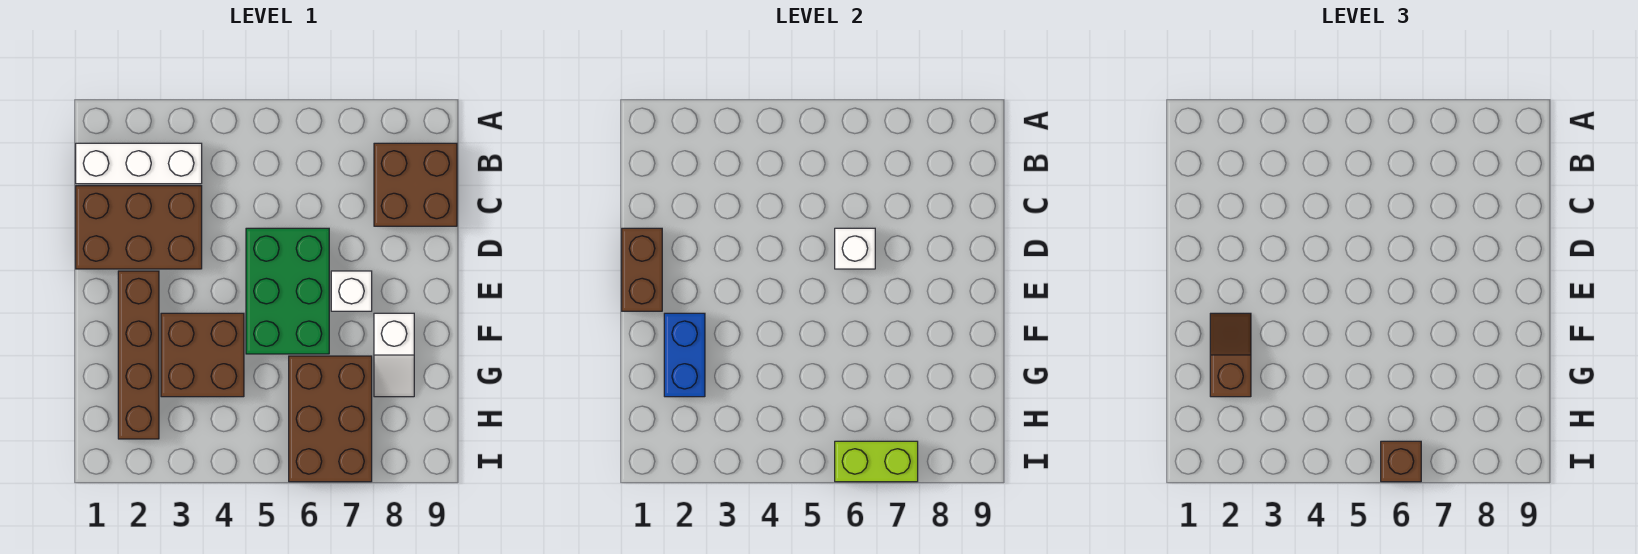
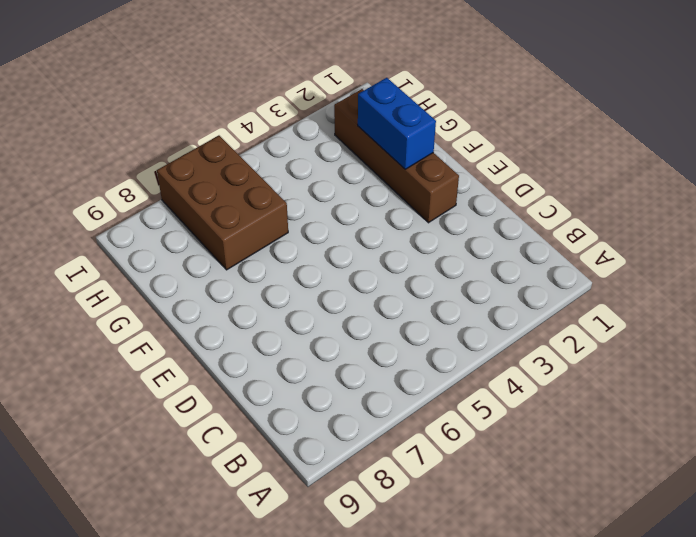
none -> white brick B1:B3 level 1
none -> brown brick B8:C9 level 1
none -> brown brick C1:D3 level 1

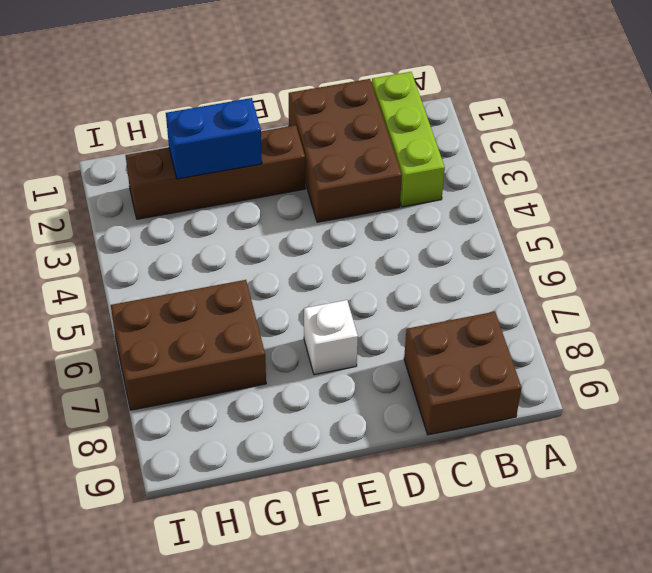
lime brick B1:B3 level 1 -> white brick B1:B3 level 1
none -> green brick D5:F6 level 1
none -> brown brick F3:G4 level 1
none -> white slope F8:G8 level 1 top F

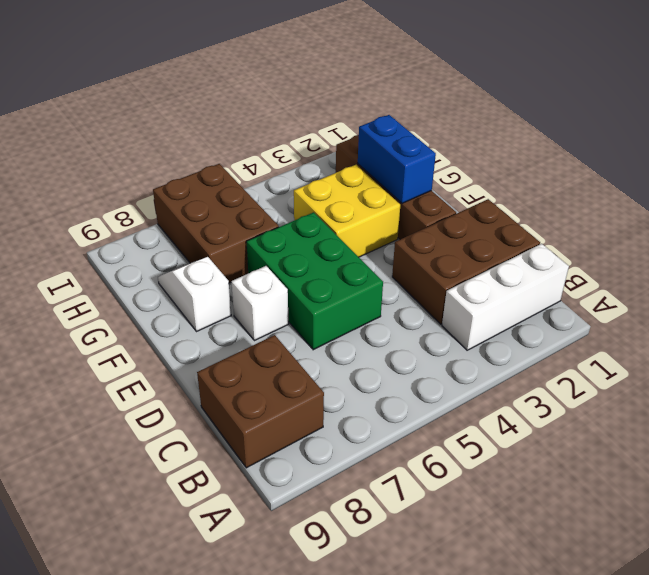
yellow brick F3:G4 level 1 -> brown brick F3:G4 level 1
none -> brown brick D1:E1 level 2
none -> white brick D6 level 2
none -> lime brick I6:I7 level 2

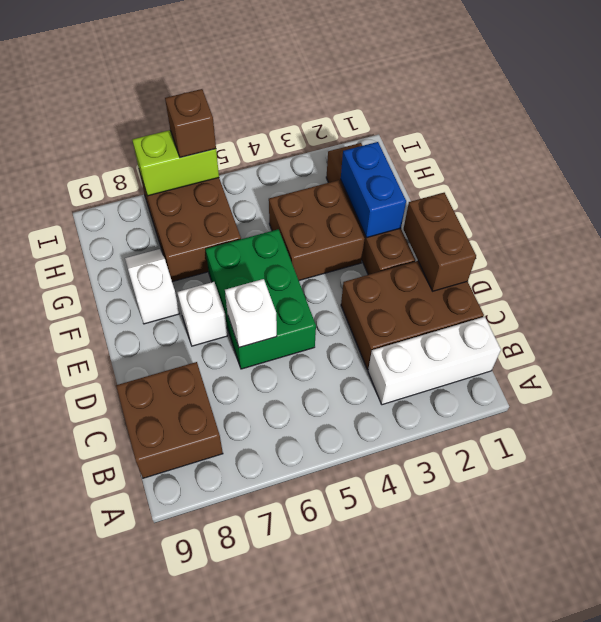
none -> brown slope F2:G2 level 3 top G

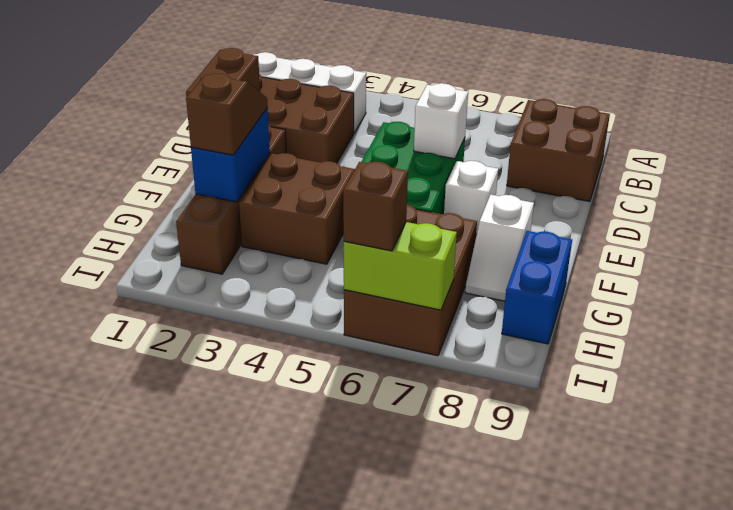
blue brick G9:H9 level 1 -> none

